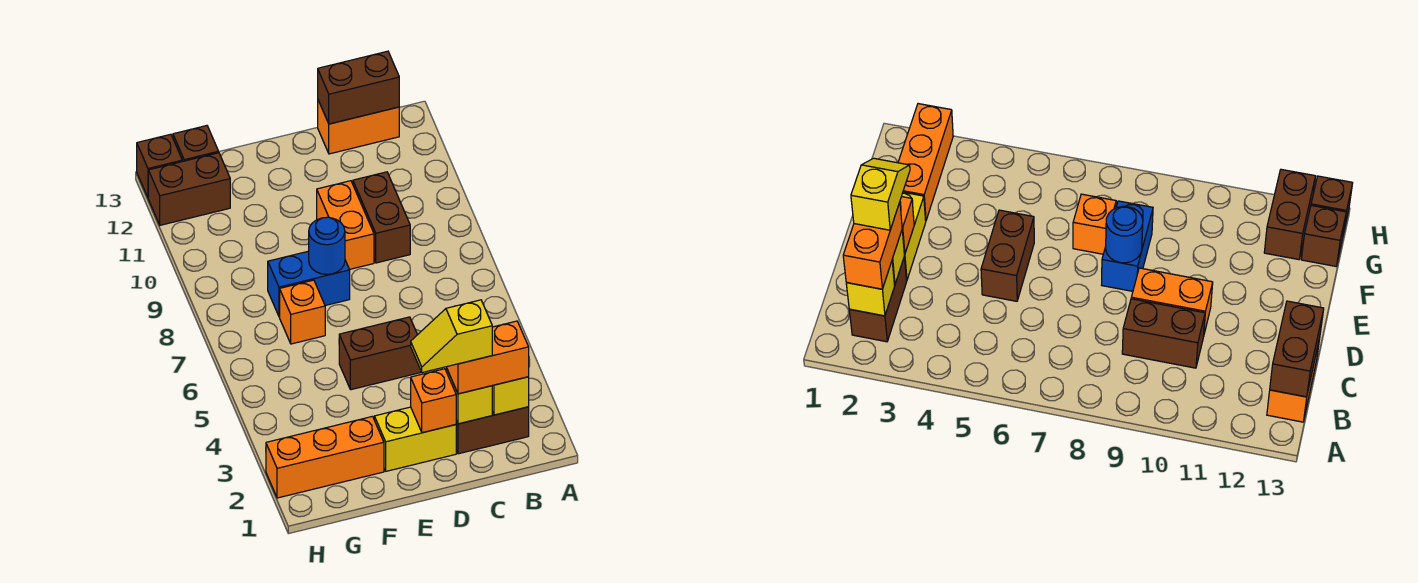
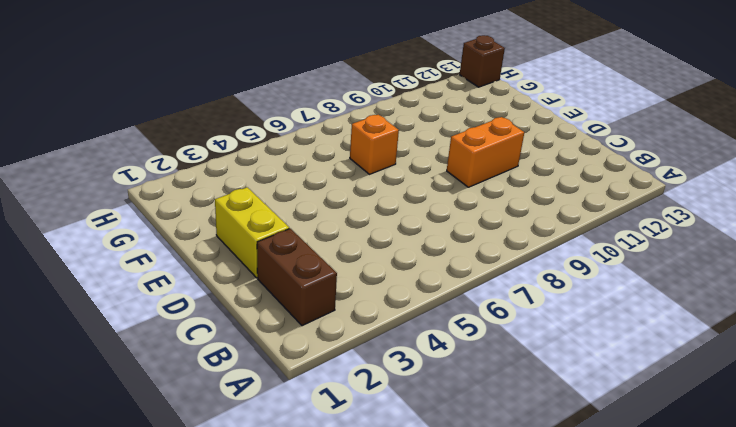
none -> orange brick B13:C13 level 1
none -> brown brick C9:C10 level 1
none -> brown brick D5:E5 level 1

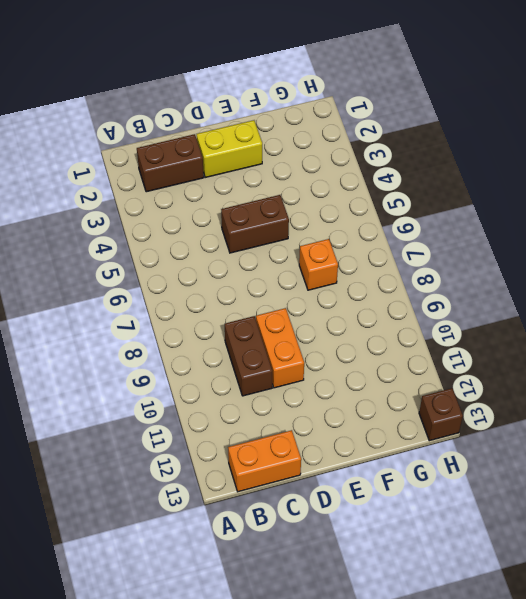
none -> blue brick E8:F8 level 1
none -> orange brick F2:H2 level 1
none -> brown brick G12:H12 level 1

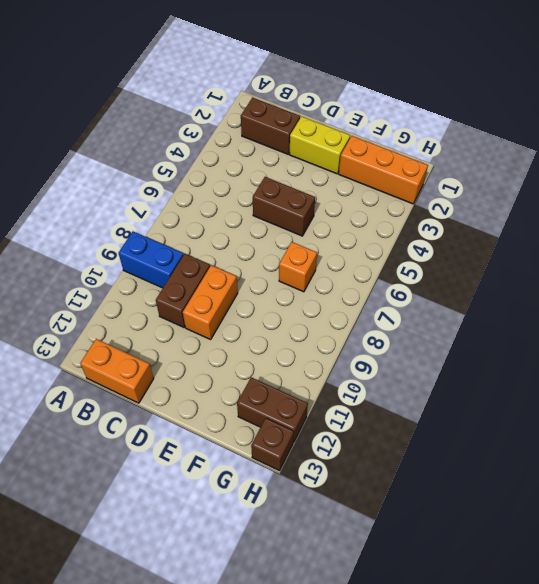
blue brick A9:B9 level 1 -> blue brick E8:F8 level 1
none -> brown brick G13 level 1
none -> yellow brick B2 level 2
none -> brown brick B13:C13 level 2

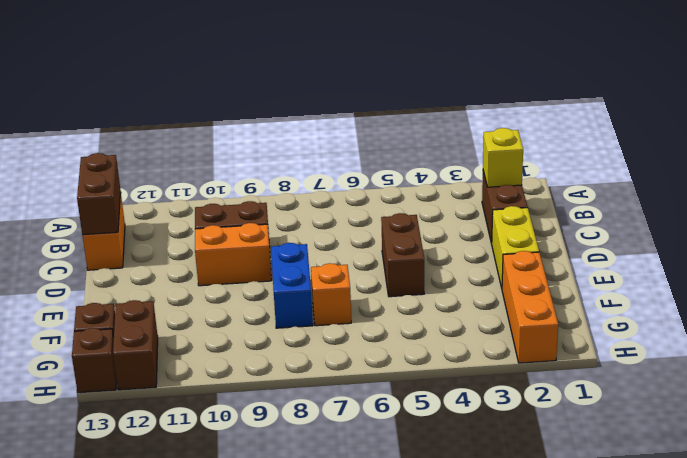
none -> yellow brick C2 level 2
none -> orange brick D2 level 2
none -> blue round brick E8 level 2

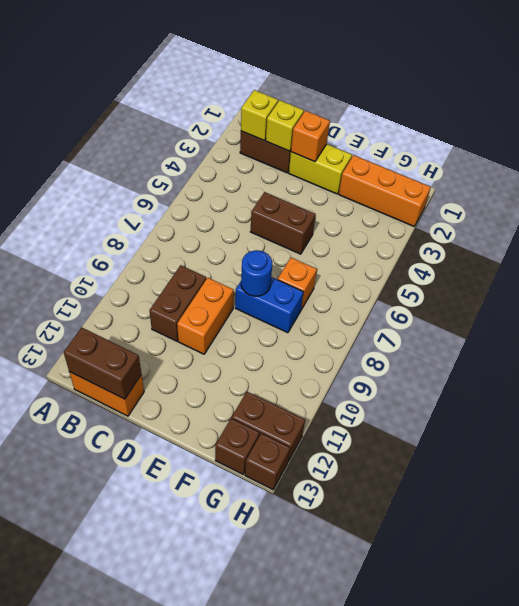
none -> orange brick B2:C2 level 3
none -> yellow slope C2:D2 level 4 top C

